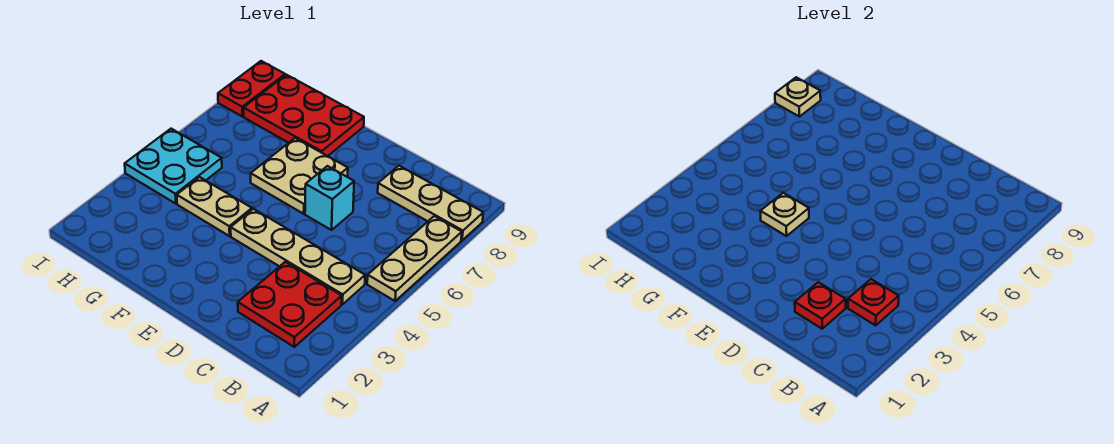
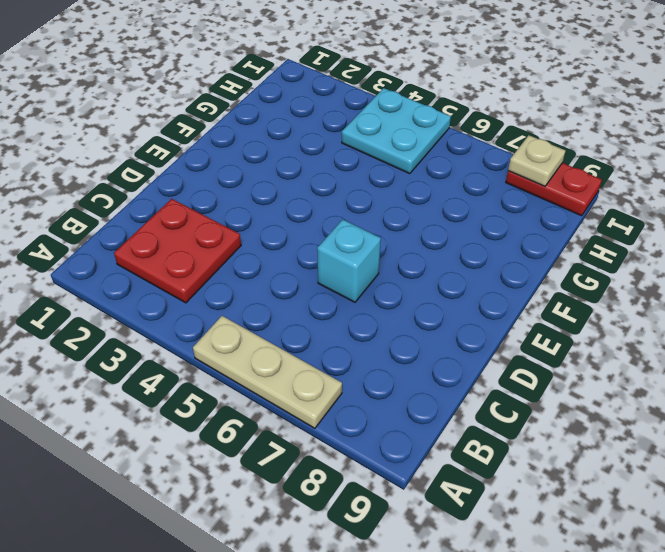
none -> tan plate A8:C8 level 1
none -> tan plate B4:E4 level 1
none -> tan plate E6:F7 level 1

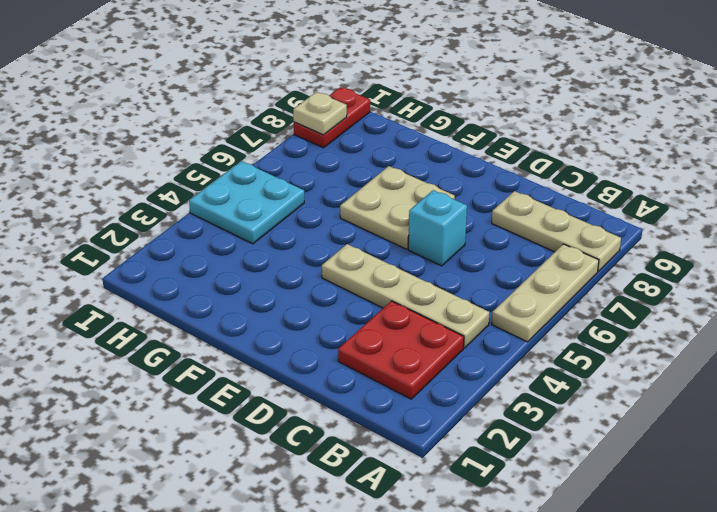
none -> tan plate F4:G4 level 1
none -> red plate F8:H9 level 1
none -> red plate B3 level 2

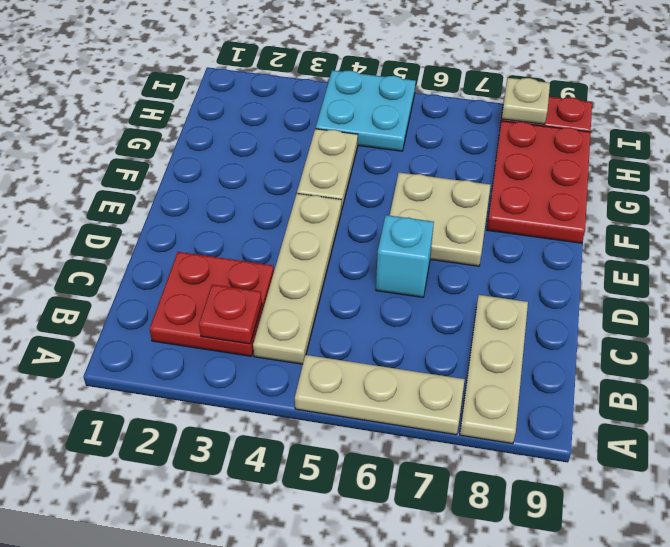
none -> red plate C2 level 2
none -> tan plate F4 level 2

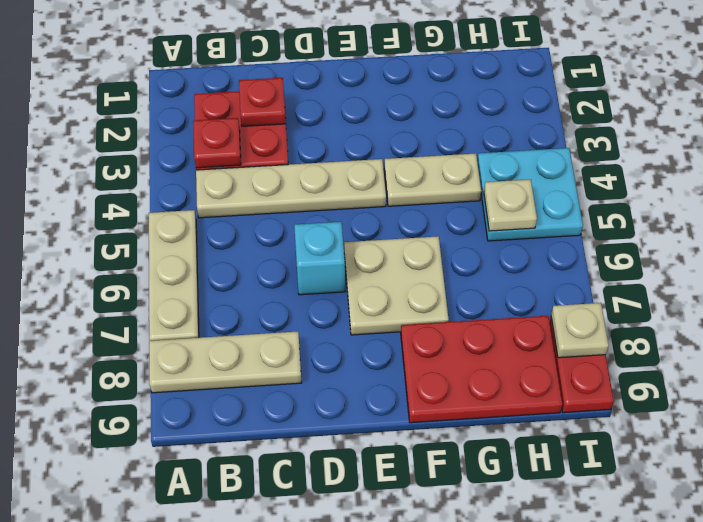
tan plate H5 level 2 -> tan plate F4 level 2

